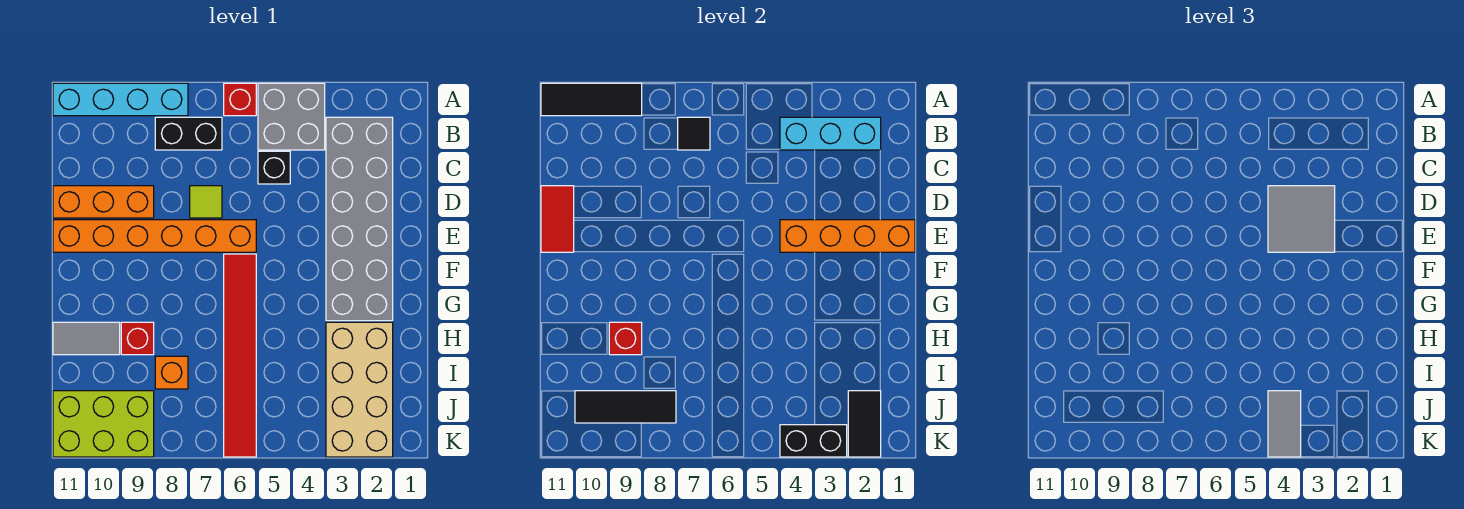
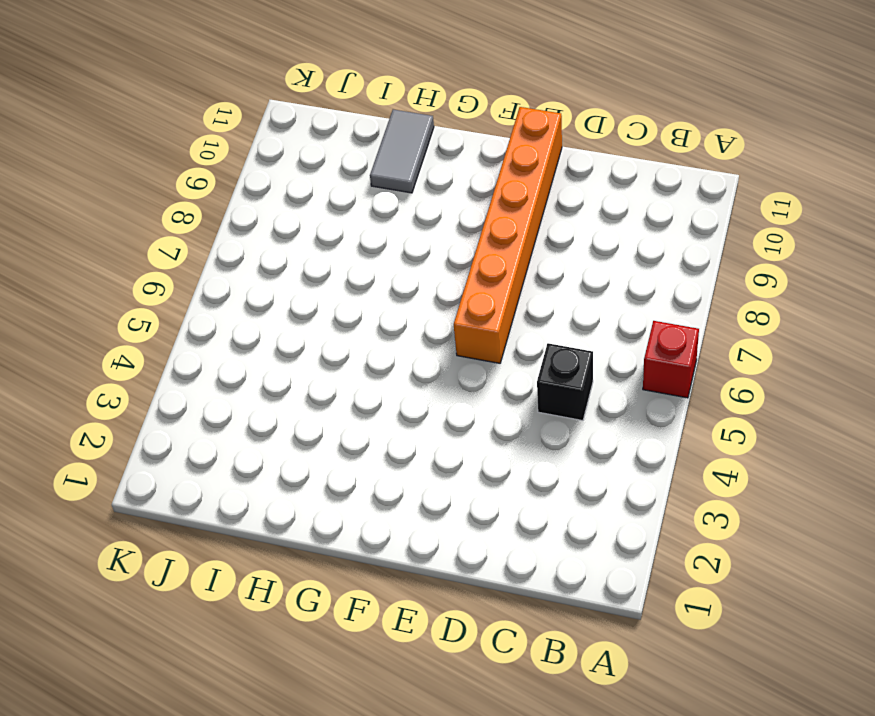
none -> grey brick A4:B5 level 1
none -> cyan brick A8:A11 level 1
none -> grey brick B2:G3 level 1

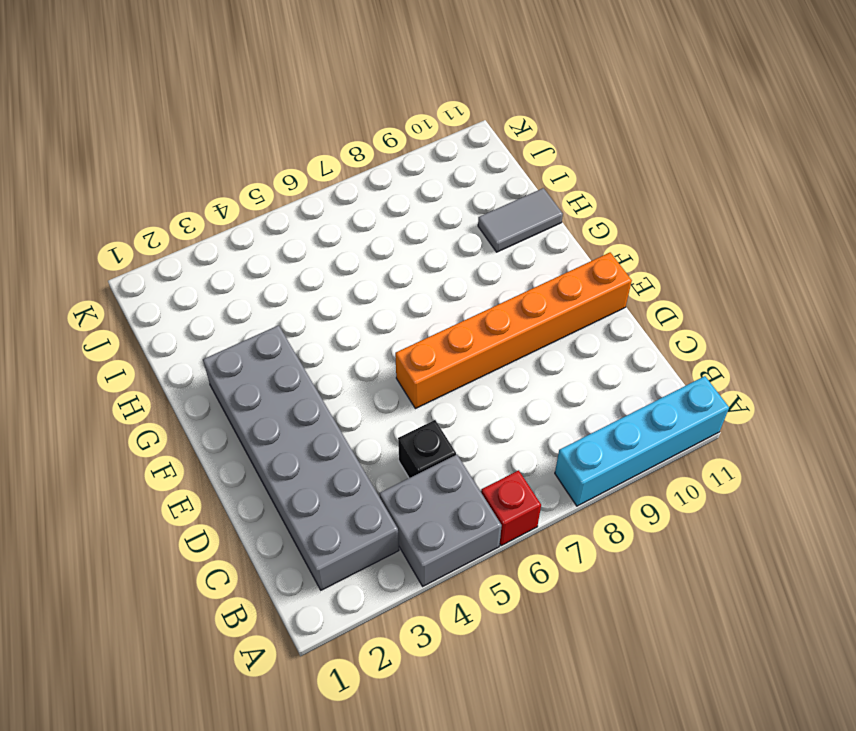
none -> black brick B7:B8 level 1
none -> lime tile D7 level 1
none -> orange brick D9:D11 level 1

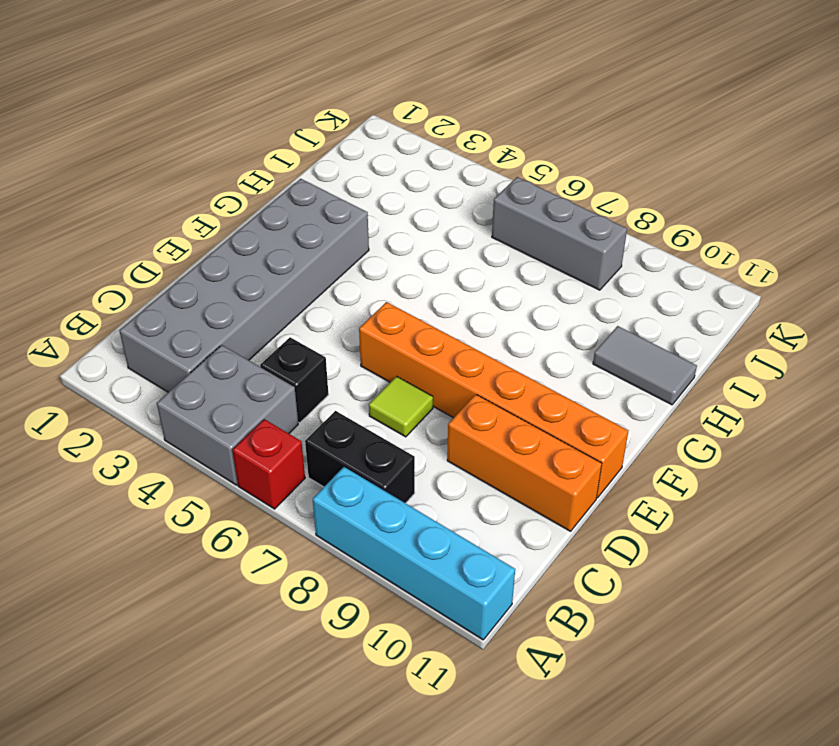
grey brick J6:J8 level 1 -> red tile F6:K6 level 1
none -> tan brick H2:K3 level 1
none -> red brick H9 level 1
none -> orange brick I8 level 1

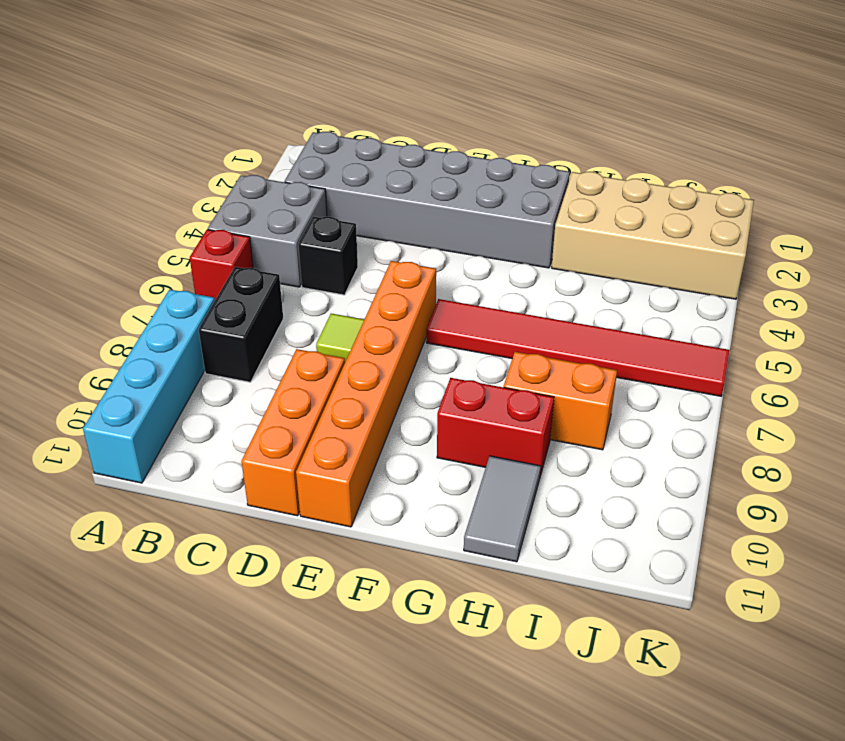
red brick G9:H9 level 1 -> red brick H9 level 1
orange brick H8:I8 level 1 -> orange brick I8 level 1
none -> lime brick J9:K11 level 1
none -> black tile A9:A11 level 2
none -> cyan brick B2:B4 level 2

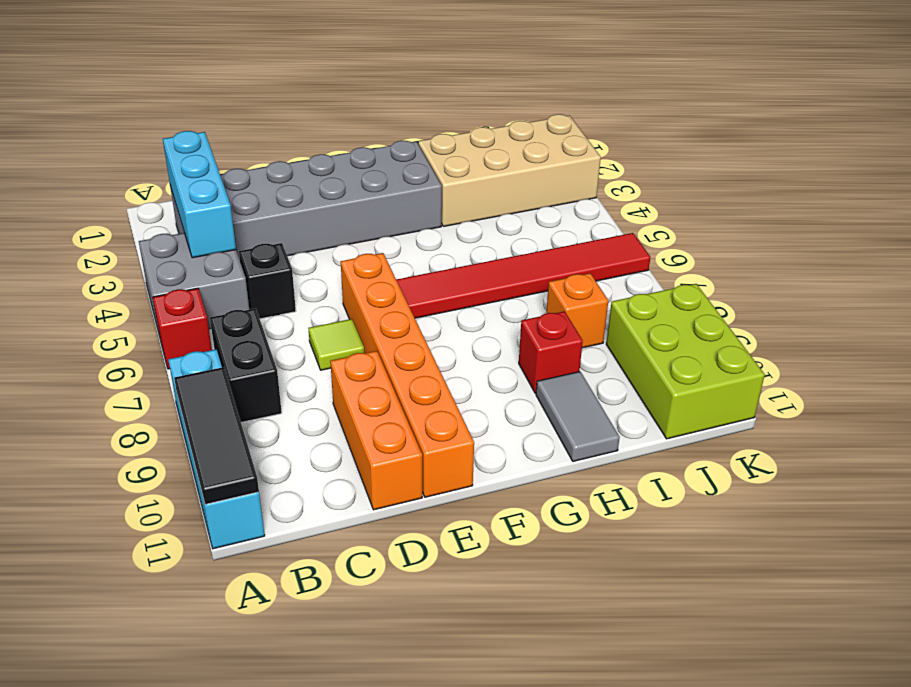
none -> black tile B7 level 2
none -> red tile D11:E11 level 2
none -> orange brick E1:E4 level 2

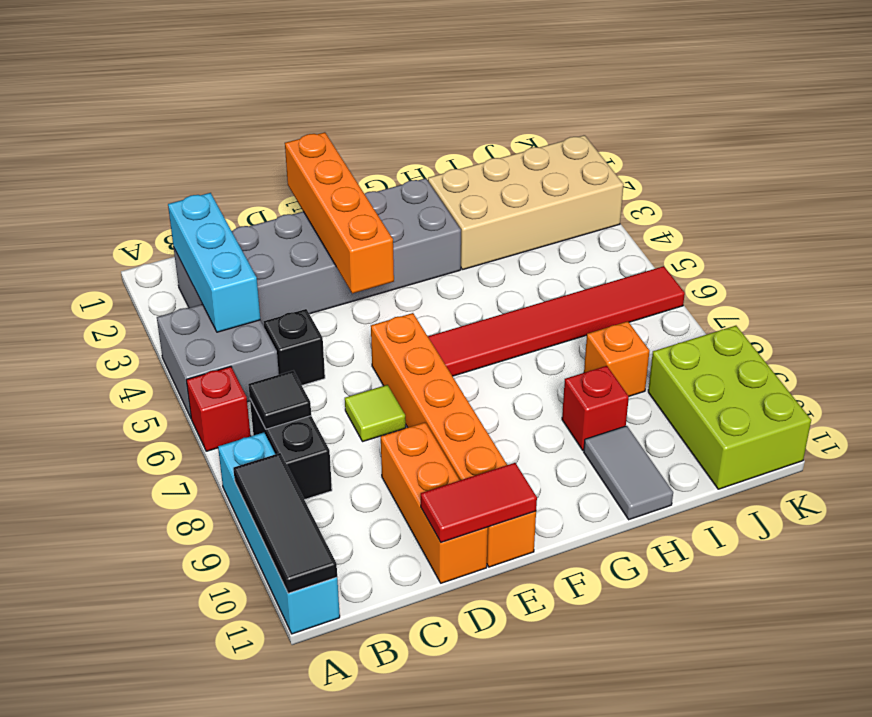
none -> red brick H9 level 2
none -> black tile J2:K2 level 2
none -> black tile J8:J10 level 2

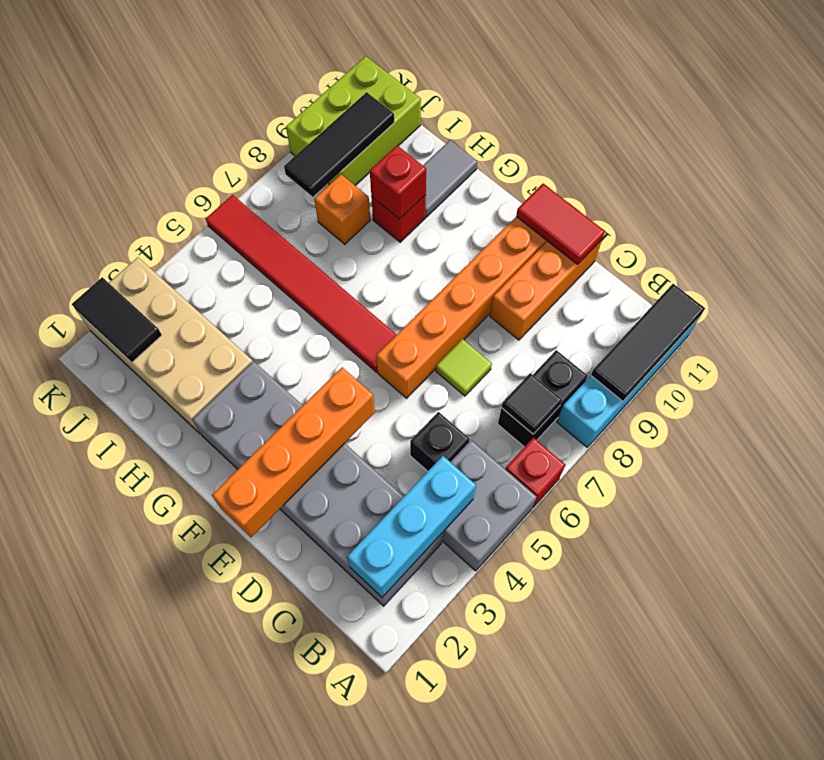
none -> black brick K3:K4 level 2
none -> grey tile D3:E4 level 3
none -> grey tile J4:K4 level 3

